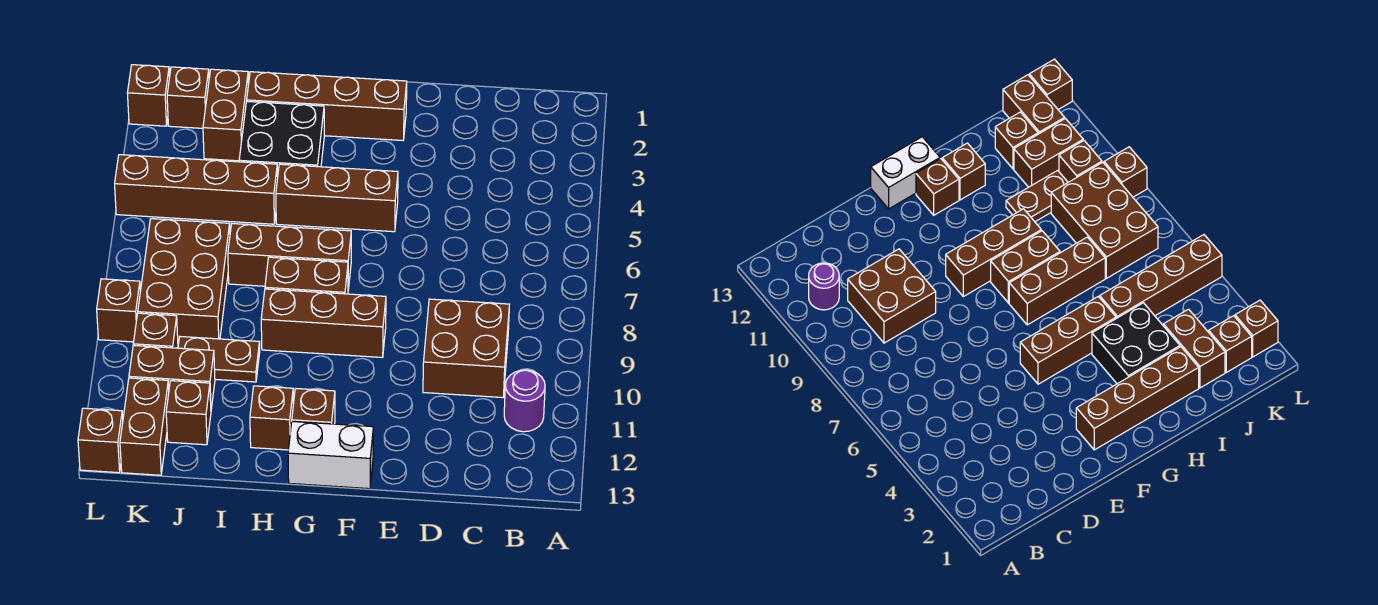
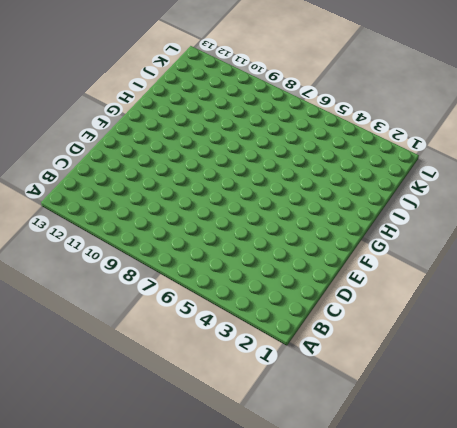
none -> purple round brick B11 level 1
none -> brown brick C9:D10 level 1
none -> brown brick F2:I2 level 1

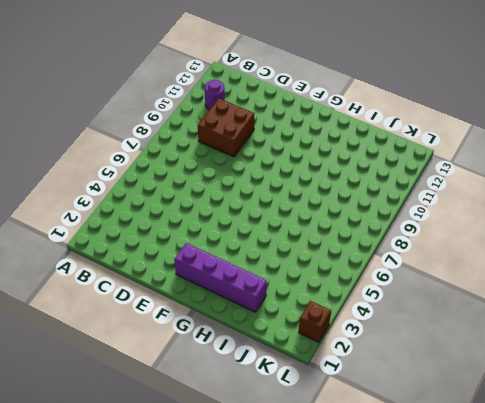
purple brick F2:I2 level 1 -> brown brick F2:I2 level 1
none -> brown brick F5:H5 level 1
none -> brown brick F9:H9 level 1
none -> white brick F13:G13 level 1

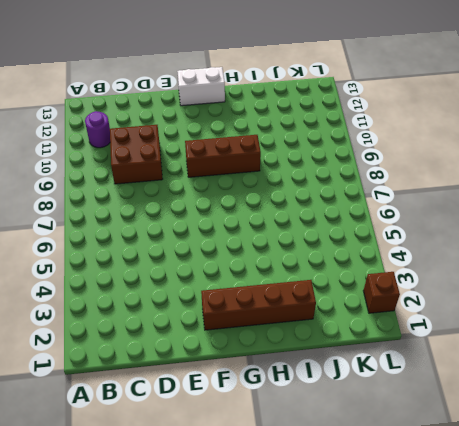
none -> brown brick F5:H5 level 1
none -> brown brick G7:I7 level 1
none -> brown brick G8:H8 level 1

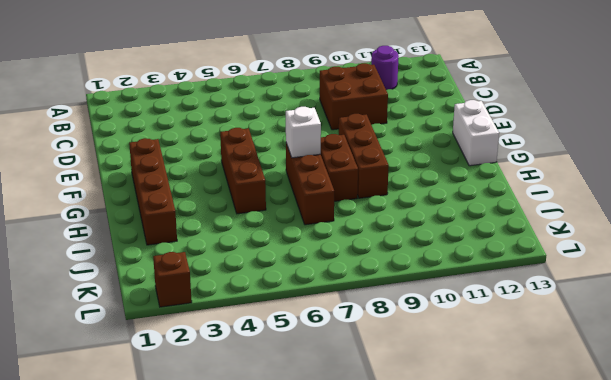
white brick G7 level 2 -> none
none -> brown brick G12 level 1
none -> black brick H3:I4 level 1
none -> brown brick H12 level 1

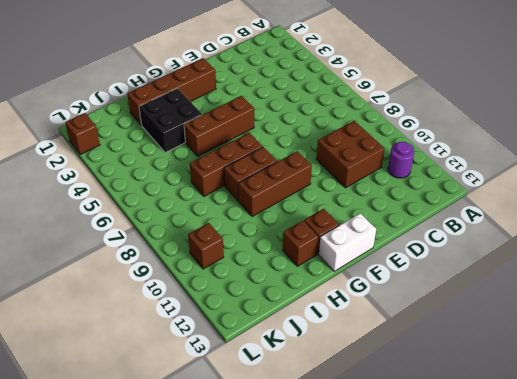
none -> brown brick I5:L5 level 1
none -> brown plate I10:J10 level 1
none -> brown brick J2:J3 level 1

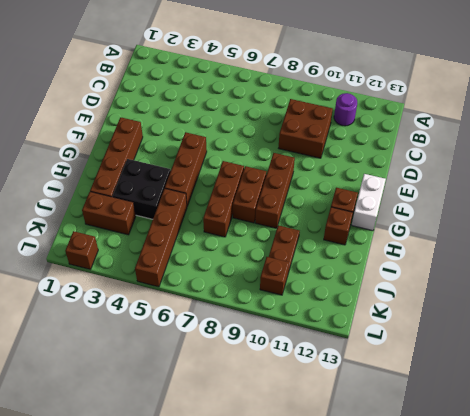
none -> brown brick J7:K9 level 1
none -> brown brick J11:K11 level 1
none -> brown brick J12 level 1

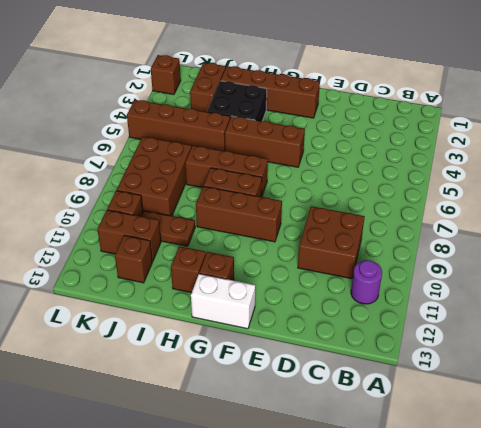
none -> brown brick K2 level 1
none -> brown brick K12:K13 level 1
none -> brown brick L9 level 1

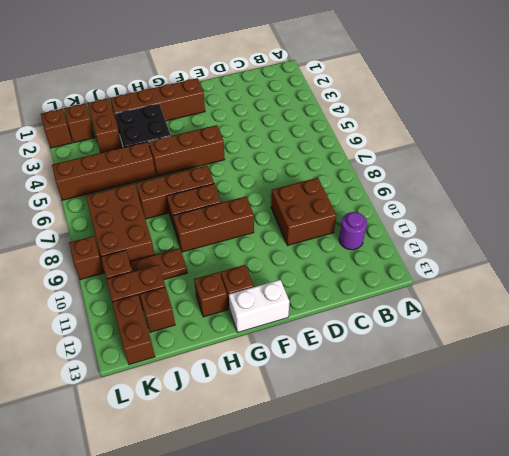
none -> brown brick L13 level 1

